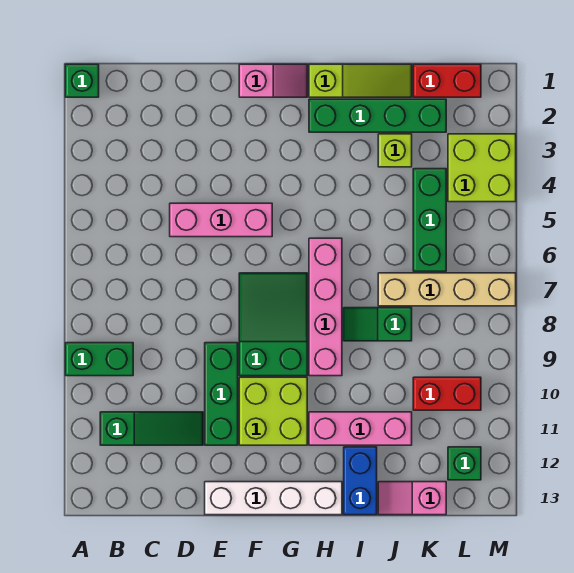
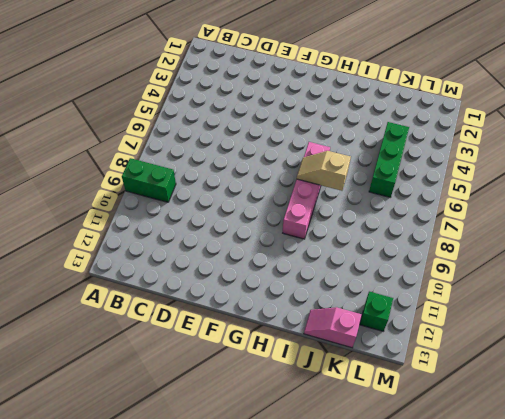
tan slope H7:I7 level 2 top I -> none
none -> green brick A1 level 1
none -> green slope B11:D11 level 1 top B
none -> pink brick D5:F5 level 1

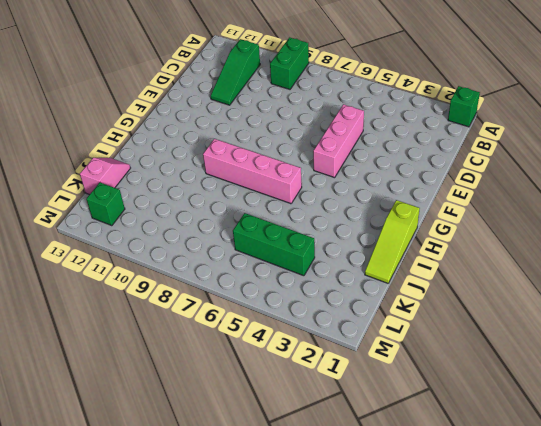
none -> green brick E9:E11 level 1
none -> white brick E13:H13 level 1
none -> pink slope F1:G1 level 1 top F

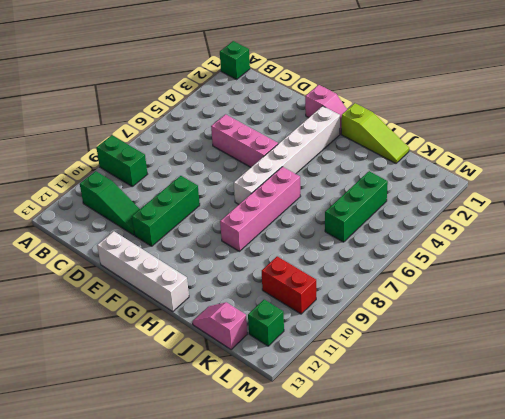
white brick G2:G7 level 1 -> green slope F7:G9 level 1 top 9
none -> lime brick F10:G11 level 1
none -> green brick H2:K2 level 1
none -> pink brick H11:J11 level 1

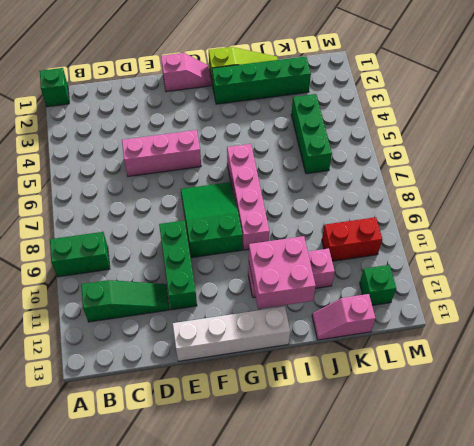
pink brick H11:I12 level 2 -> none
none -> lime brick F10:G11 level 1
none -> green slope I8:J8 level 1 top J
none -> blue brick I12:I13 level 1

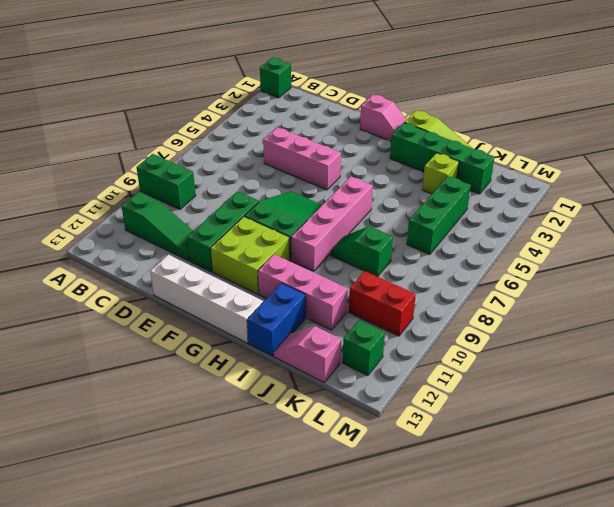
none -> tan brick J7:M7 level 1
none -> red brick K1:L1 level 1
none -> lime brick L3:M4 level 1

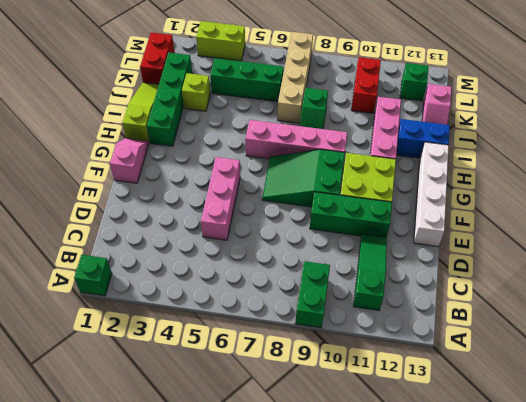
lime brick M3:M4 level 1 -> lime brick L3:M4 level 1

